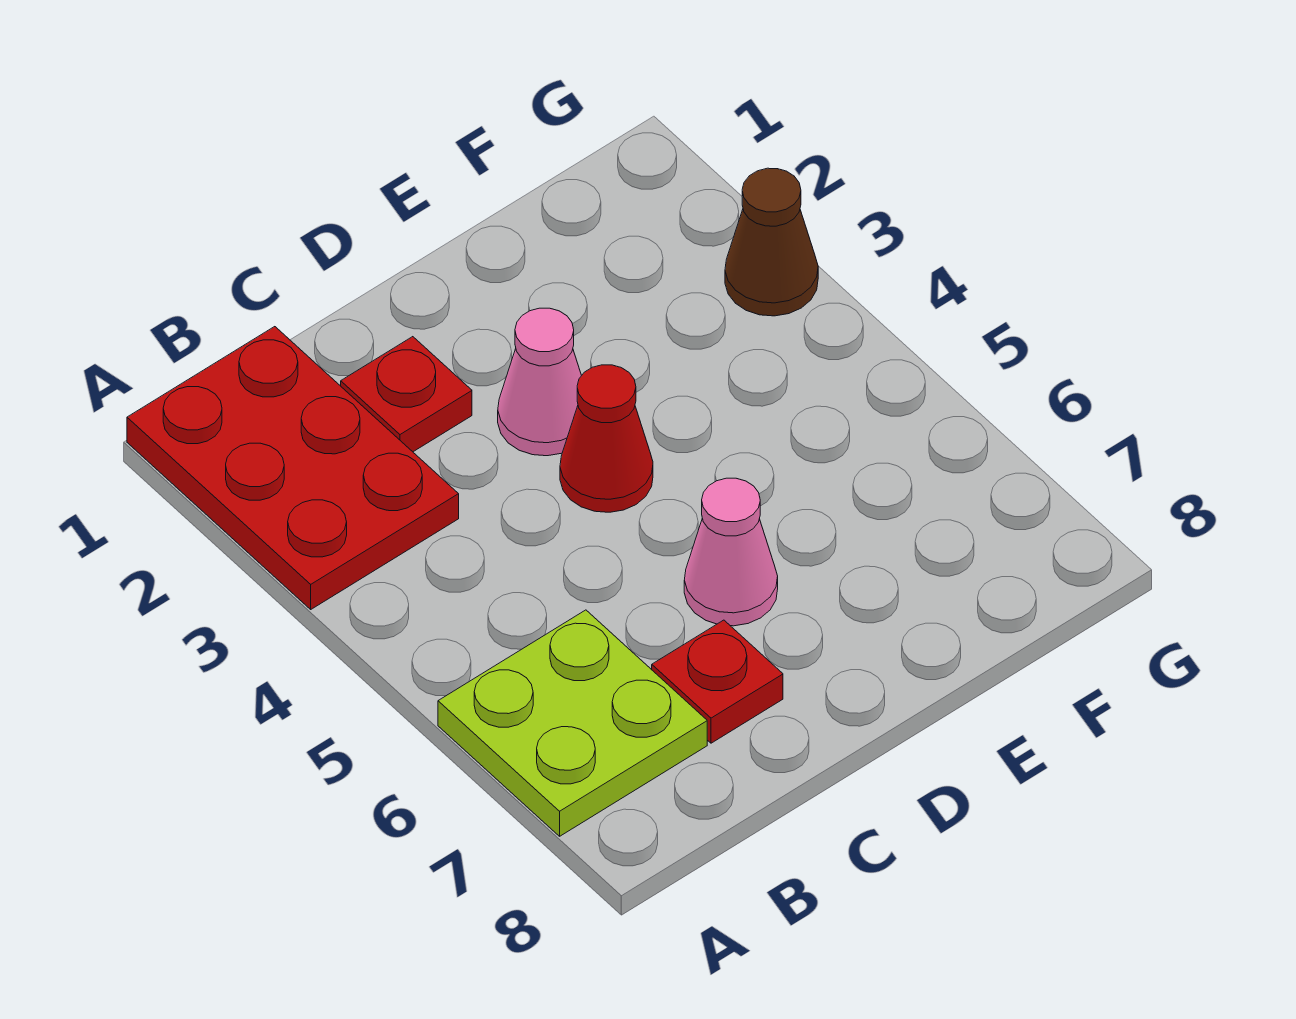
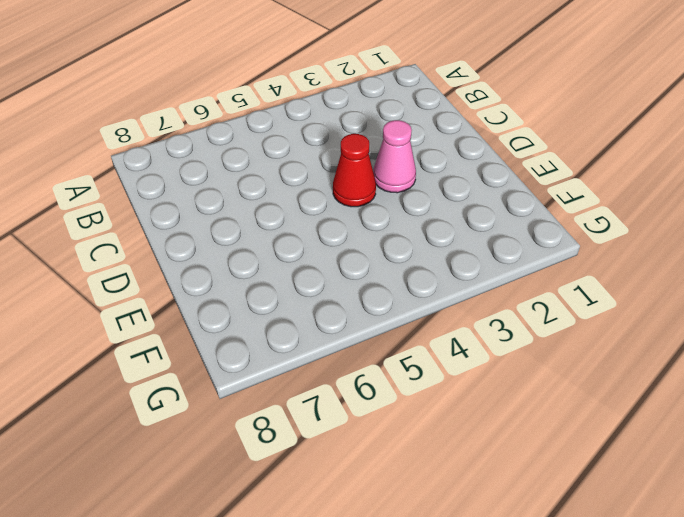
none -> red plate A1:B3 level 1
none -> lime plate A6:B7 level 1

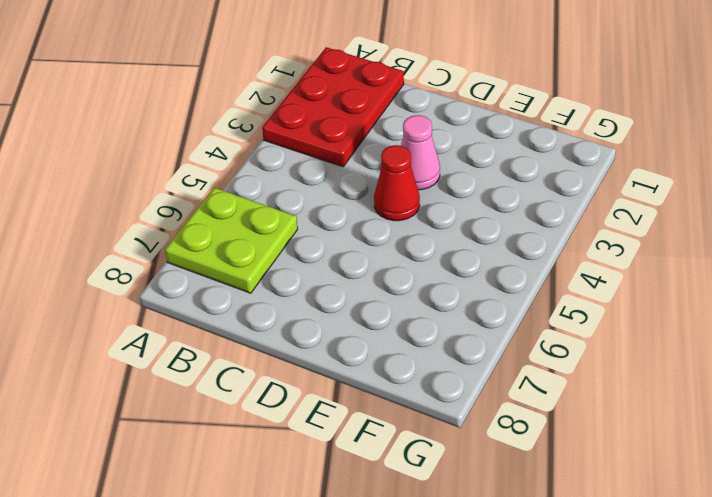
none -> red plate C2 level 1
none -> red plate C7 level 1

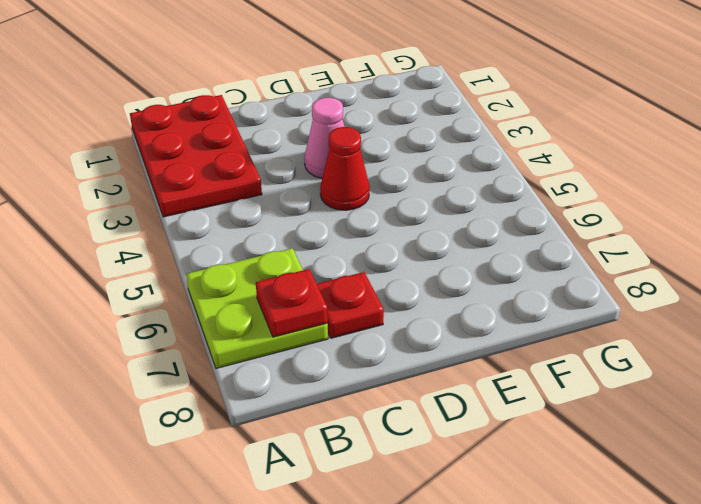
red plate B7 level 2 -> red plate C2 level 1
none -> pink cone D6 level 1
none -> brown cone G3 level 1

